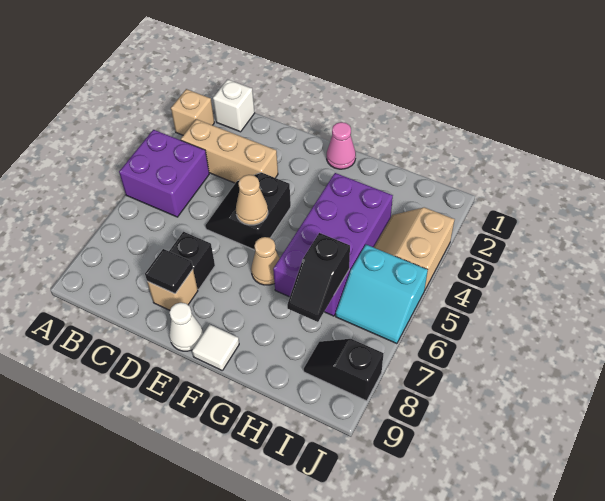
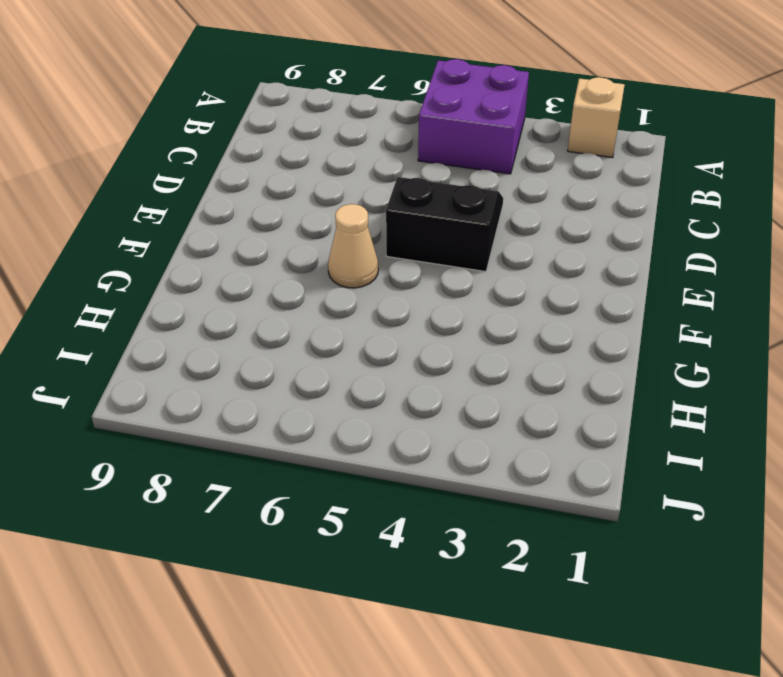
none -> white brick B1 level 1
none -> tan brick B3:D3 level 1
none -> black brick D7 level 1

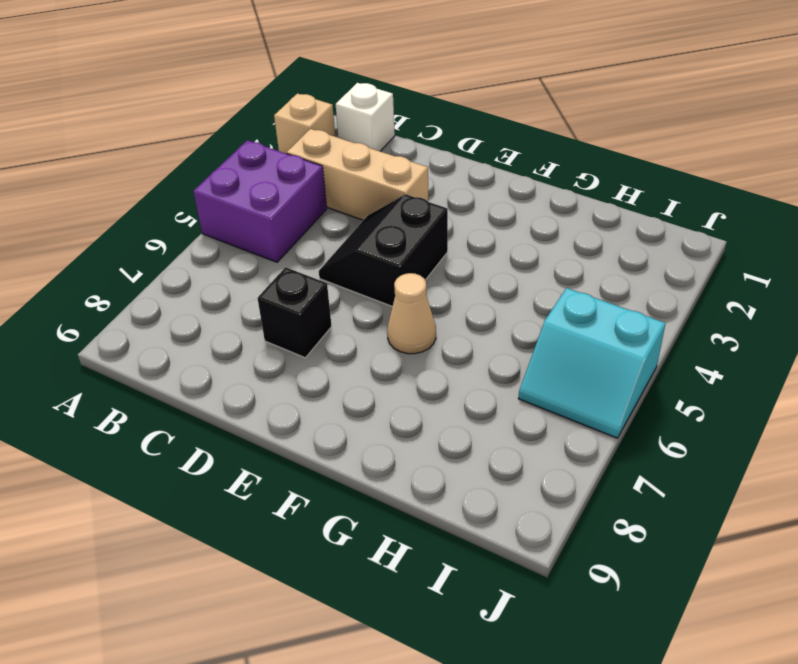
none -> tan brick D8 level 1
none -> white cone E9 level 1
none -> pink cone F1 level 1

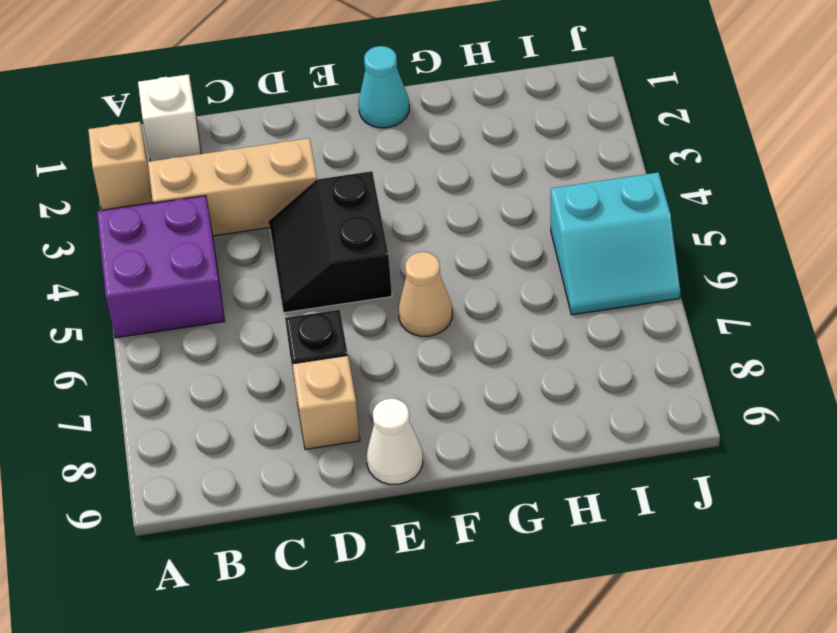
cyan cone F1 level 1 -> pink cone F1 level 1
none -> white tile F9 level 1
none -> purple brick G3:H6 level 1
none -> tan slope I3:J4 level 1 top J

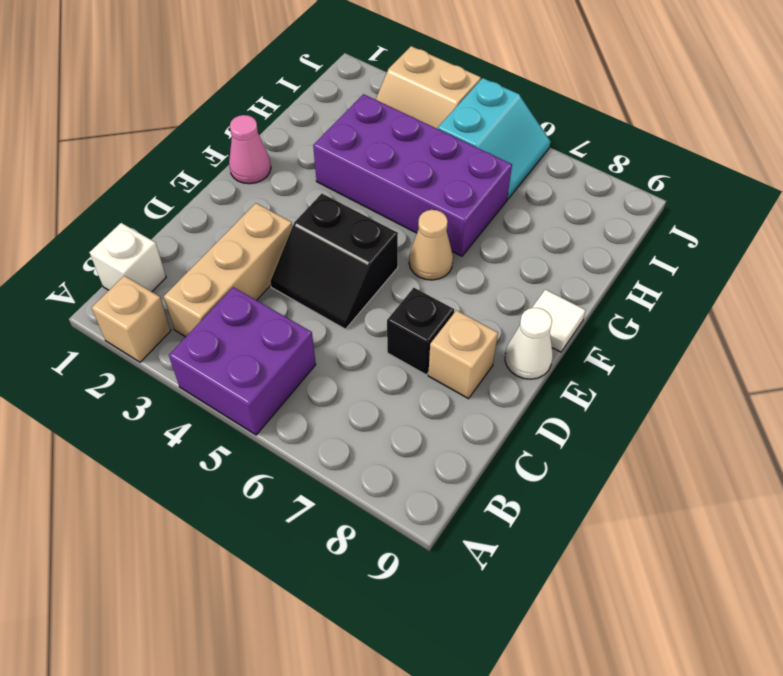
none -> black slope I8:J8 level 1 top J
none -> black tile D8 level 2
none -> tan cone E5 level 2

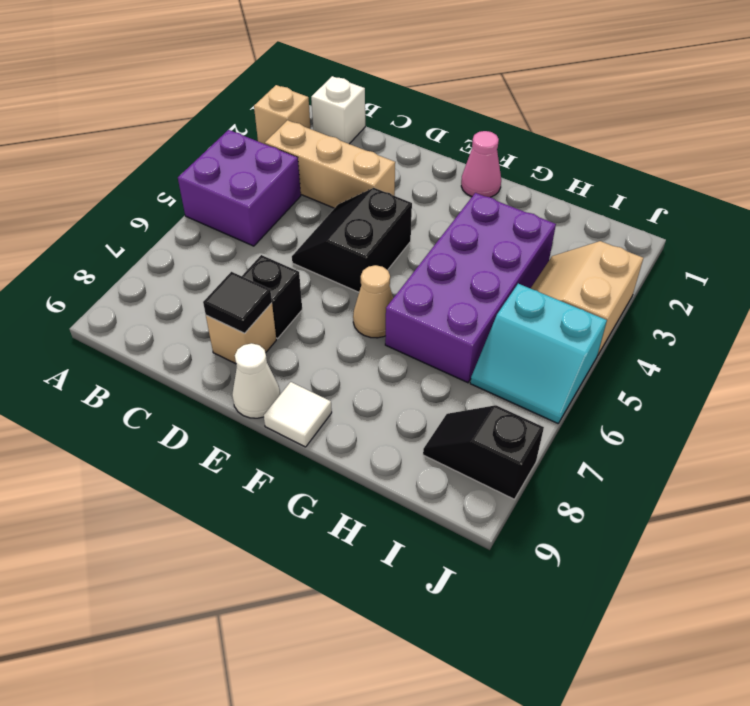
none -> tan cone E5 level 2
none -> black slope H6:H7 level 2 top 6

